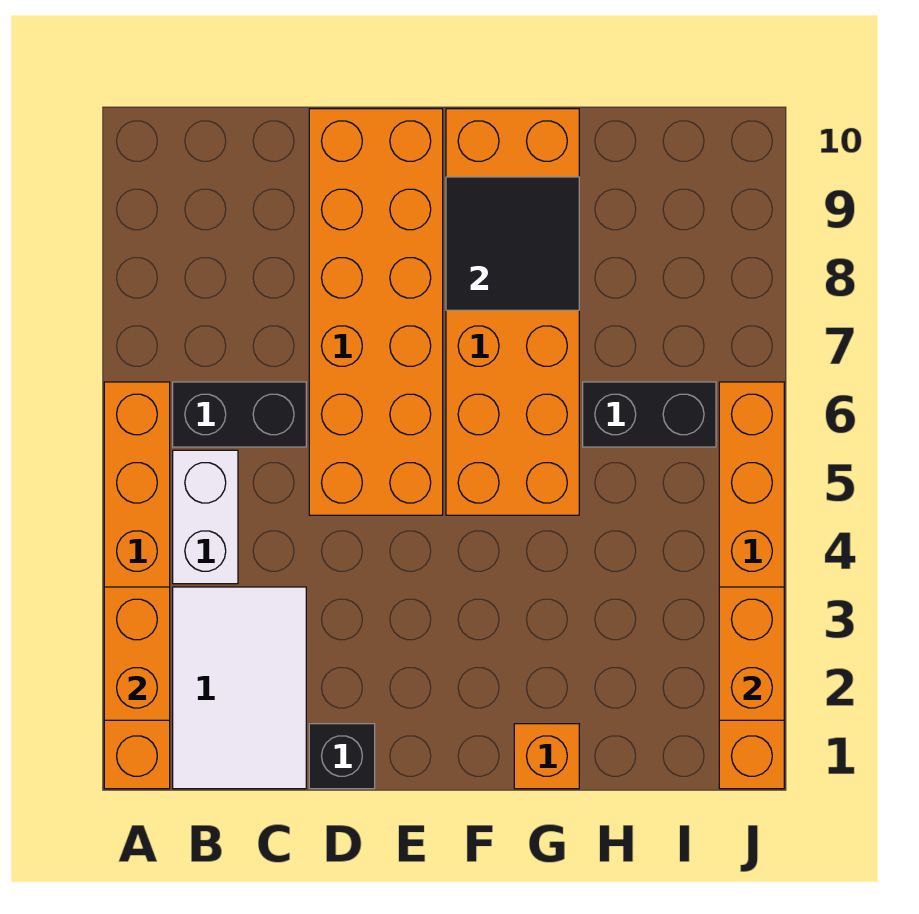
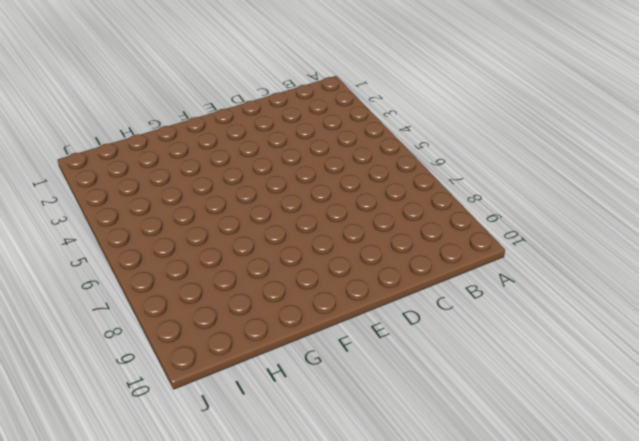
none -> orange brick A1:A6 level 1
none -> white tile B1:C3 level 1
none -> white brick B4:B5 level 1

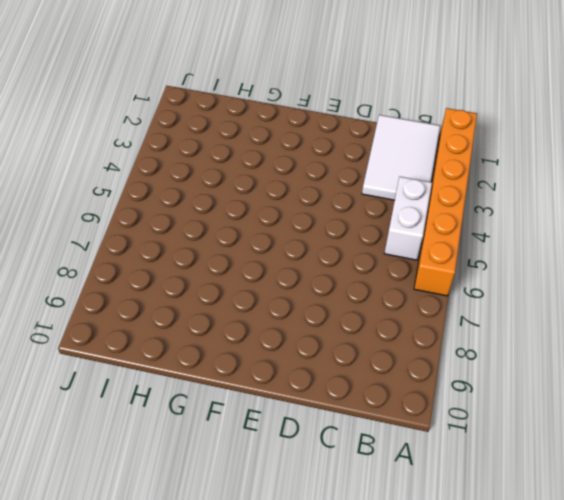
none -> black brick B6:C6 level 1
none -> black brick D1 level 1
none -> orange brick D5:E10 level 1

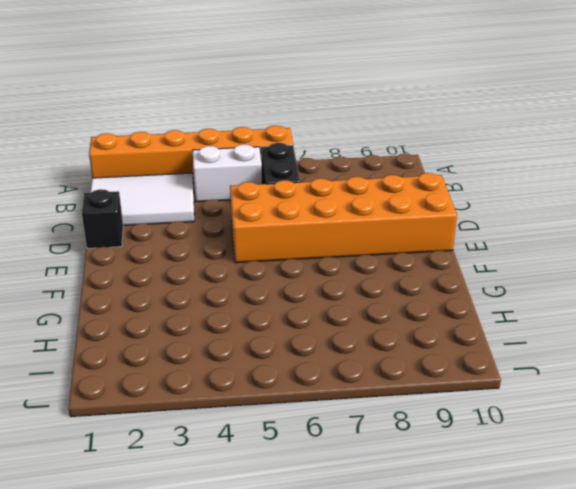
none -> orange brick F5:G10 level 1
none -> orange brick G1 level 1
none -> black brick H6:I6 level 1

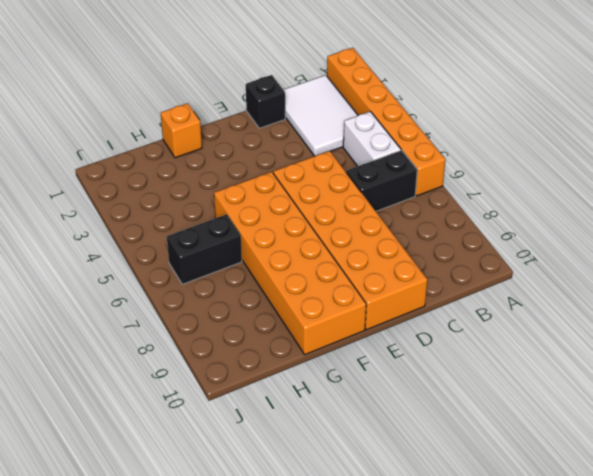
none -> orange brick J1:J6 level 1
none -> orange brick A2:A3 level 2
none -> black tile F8:G9 level 2

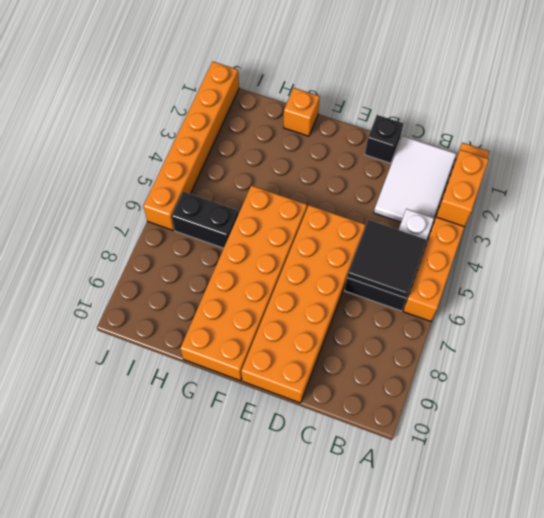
black tile B5:C6 level 2 -> black tile F8:G9 level 2
none -> orange brick J2:J3 level 2

